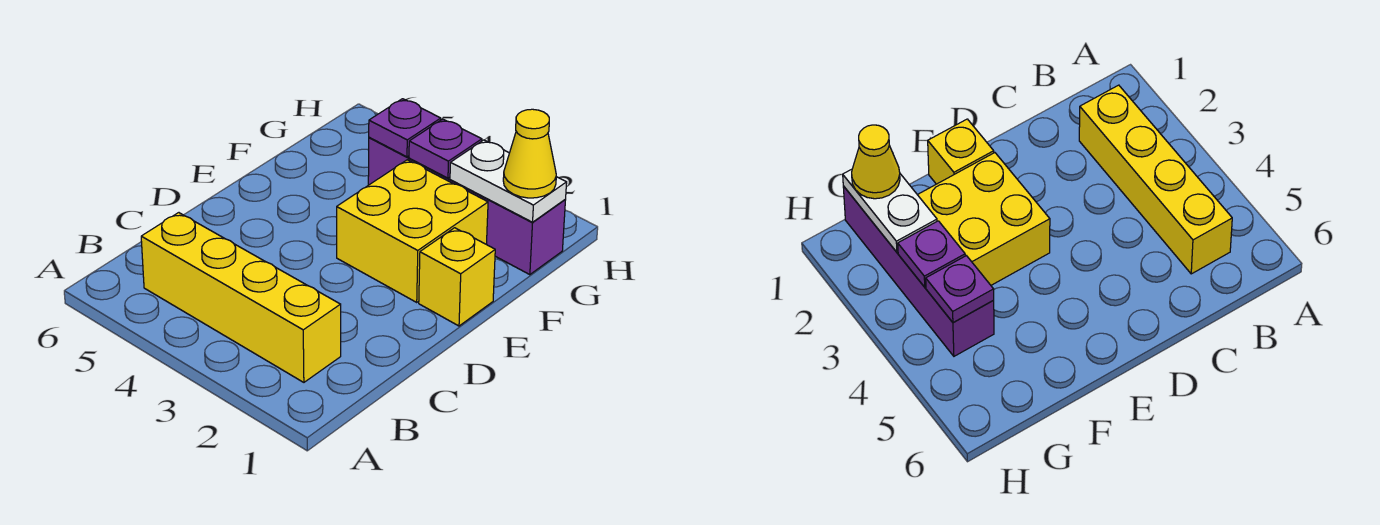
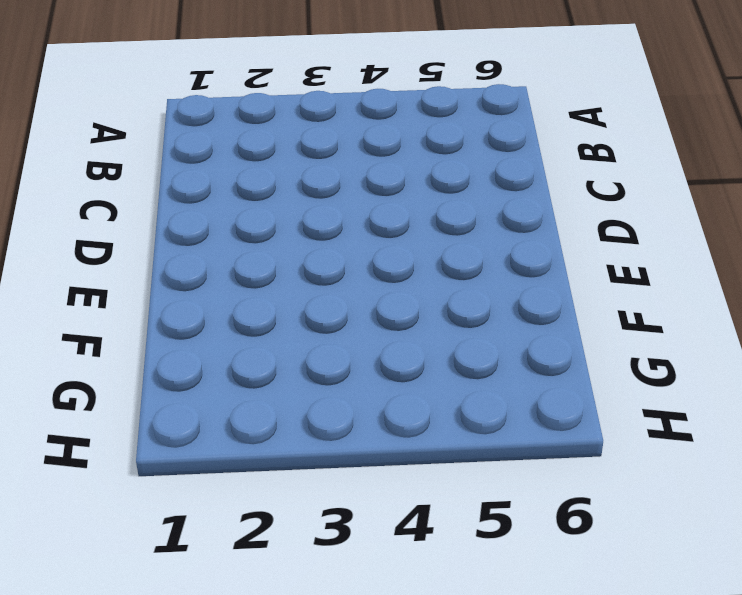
none -> yellow brick B2:B5 level 1
none -> yellow brick E1 level 1

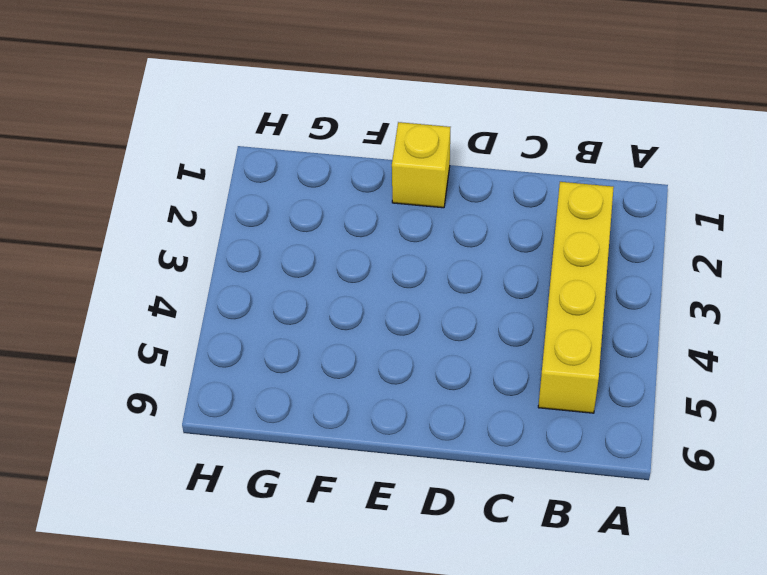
none -> yellow brick E2:F3 level 1
none -> purple brick G1:G4 level 1

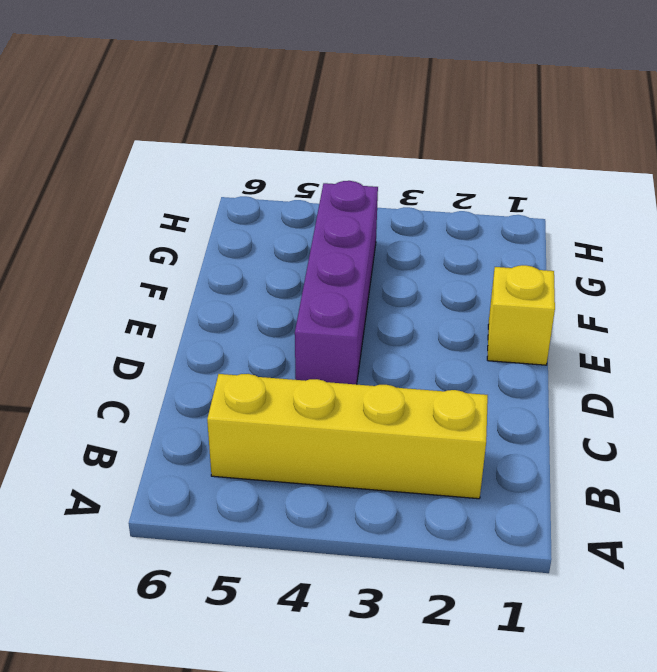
purple brick D4:G4 level 1 -> purple brick G1:G4 level 1
none -> yellow brick E2:F3 level 1
none -> white plate G1:G2 level 2

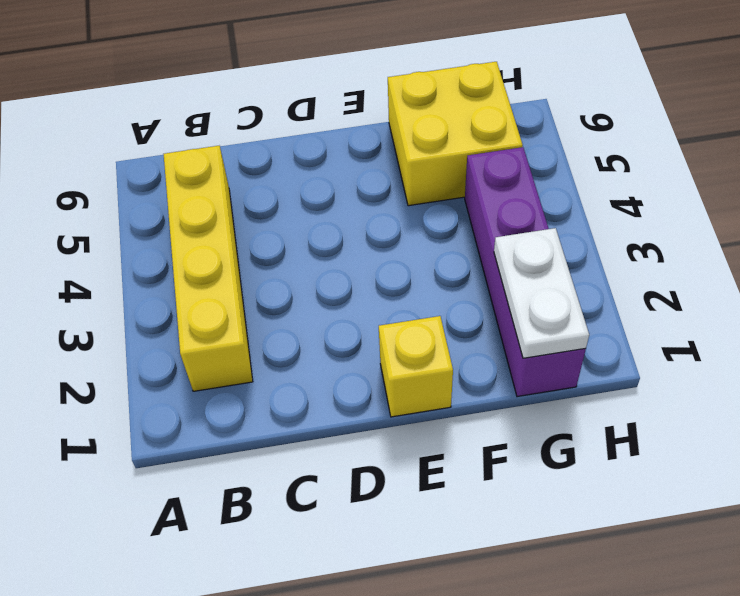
yellow brick F5:G6 level 1 -> yellow brick E2:F3 level 1
none -> purple plate G3 level 2
none -> purple plate G4 level 2

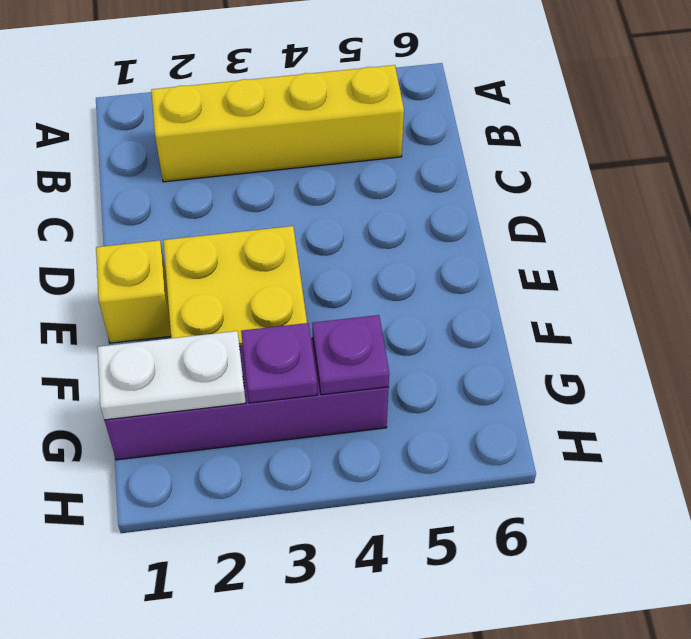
none -> yellow cone G1 level 3

